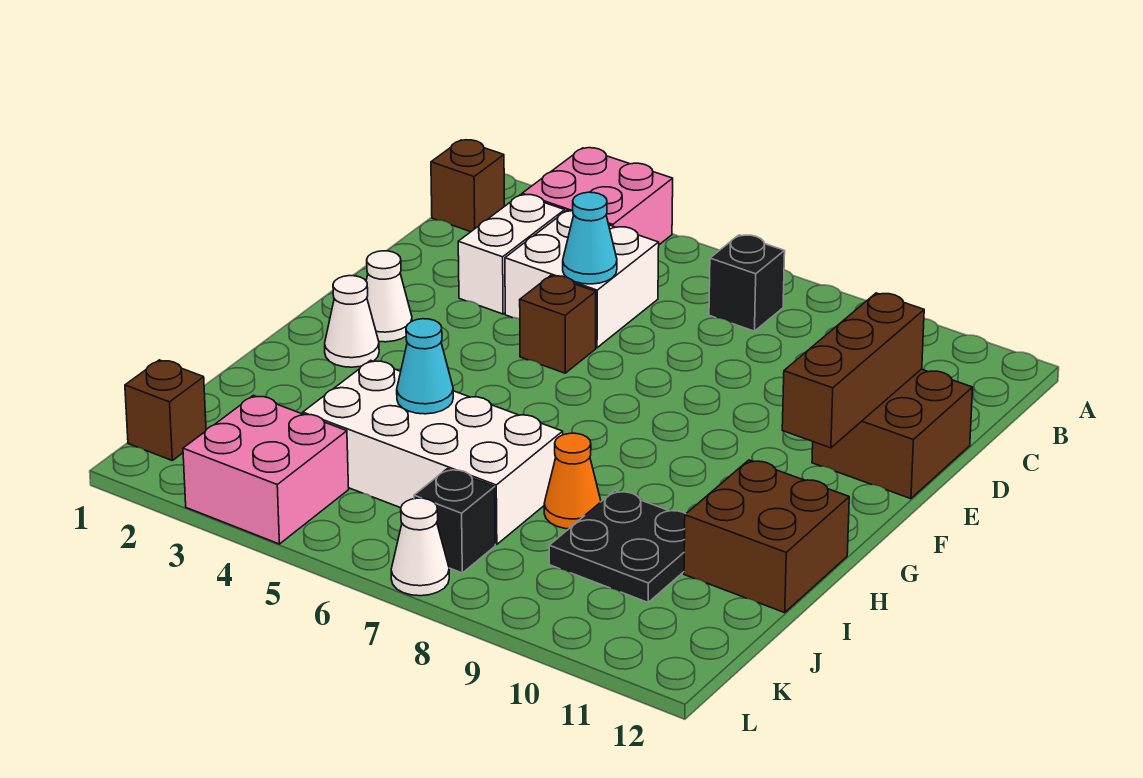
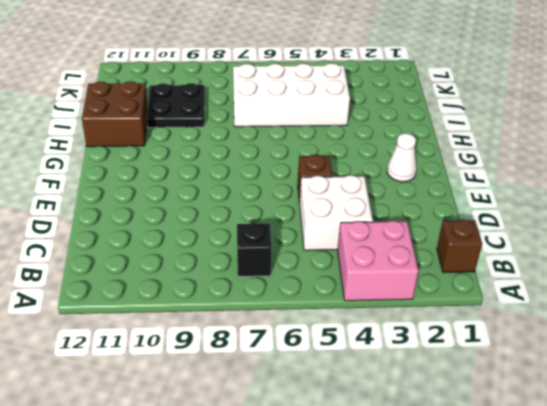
none -> white brick C3:D3 level 1
none -> brown brick D11:E12 level 1
none -> white cone G2 level 1

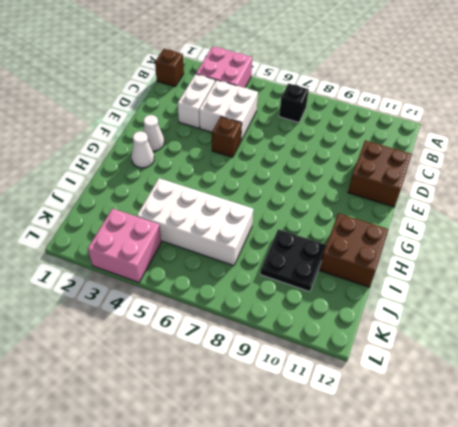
none -> orange cone I8 level 1
none -> brown brick K1 level 1
none -> black brick K7 level 1

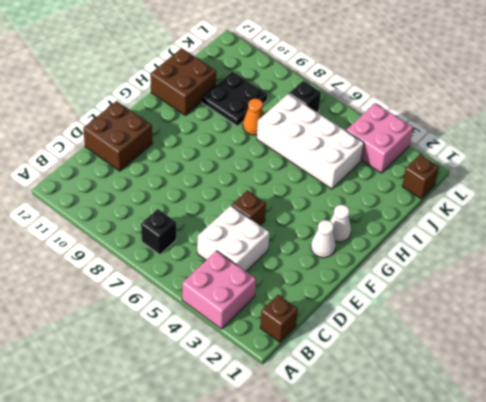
none -> white brick C3:D3 level 1
none -> white cone L7 level 1
none -> cyan cone D5 level 2

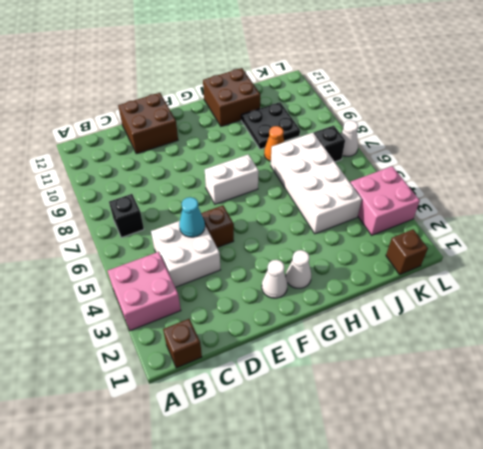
white brick F7:G7 level 1 -> white brick C3:D3 level 1
none -> brown brick D11:F11 level 2
none -> cyan cone I5 level 2

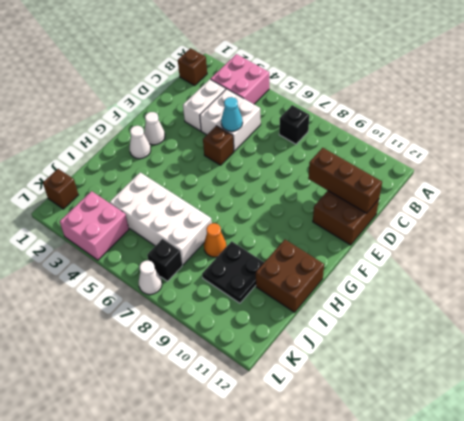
brown brick D10:D12 level 2 -> brown brick D11:F11 level 2
none -> cyan cone I5 level 2

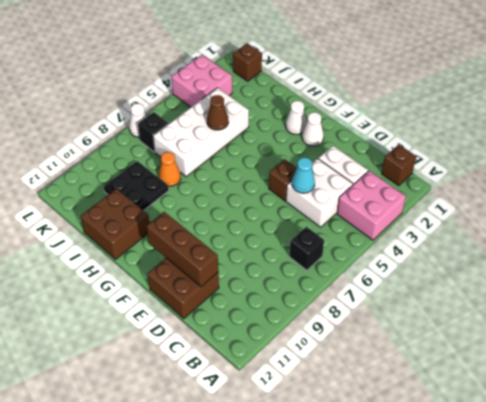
brown cone I5 level 2 -> cyan cone I5 level 2

